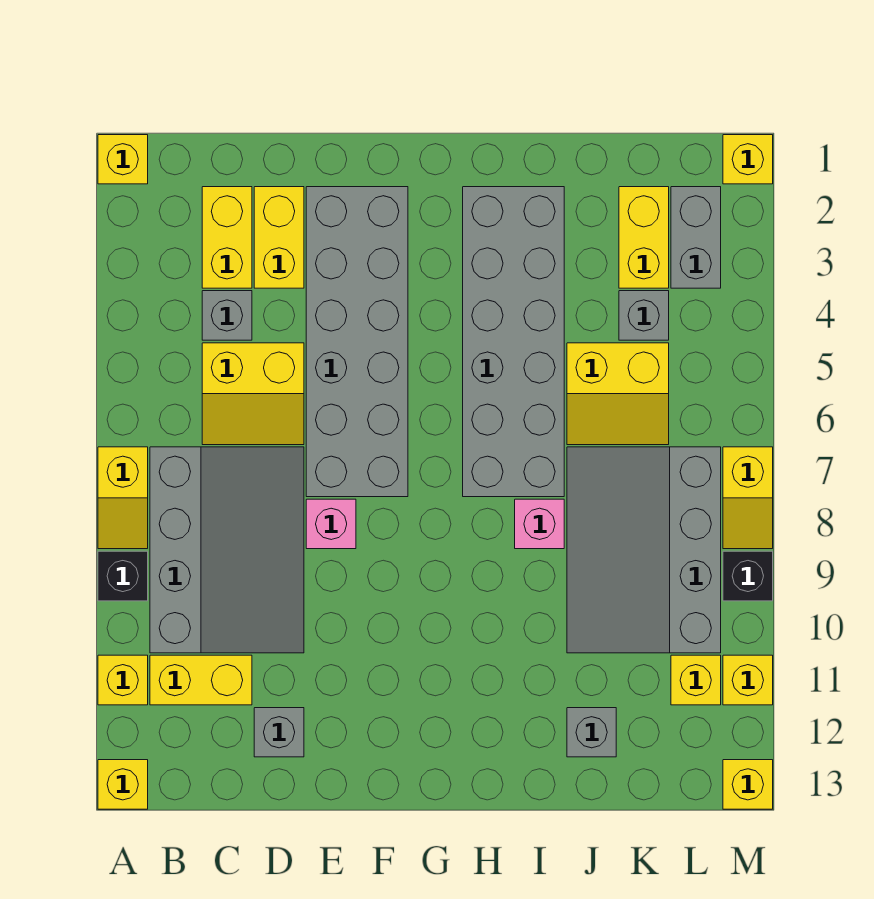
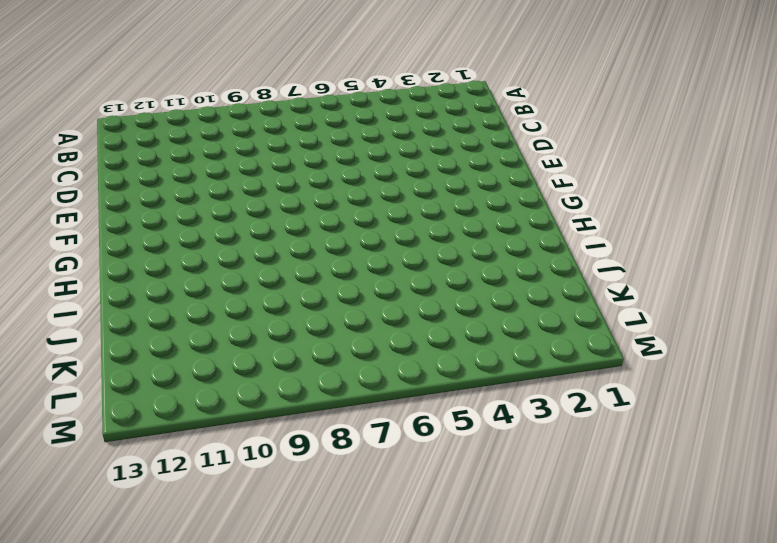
none -> yellow brick A1 level 1
none -> yellow slope A7:A8 level 1 top 7
none -> black brick A9 level 1

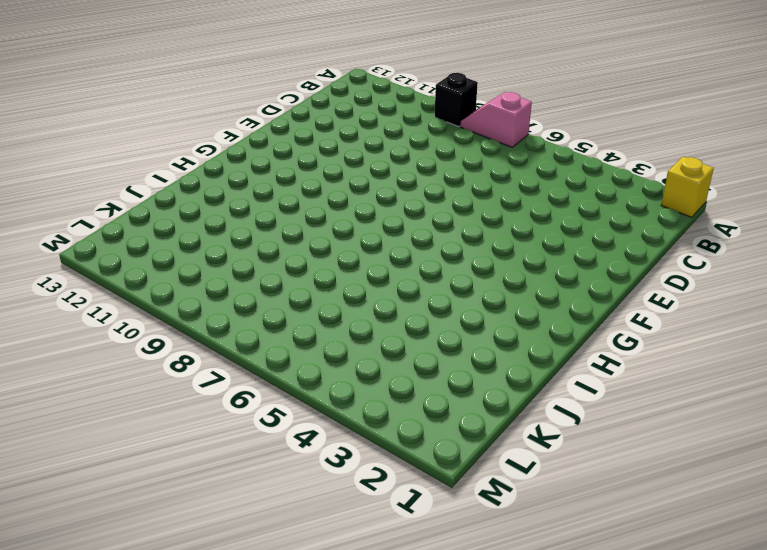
pink slope A7:A8 level 1 top 7 -> yellow slope A7:A8 level 1 top 7
none -> yellow brick A11 level 1
none -> yellow brick A13 level 1
none -> grey slope B7:D10 level 1 top B

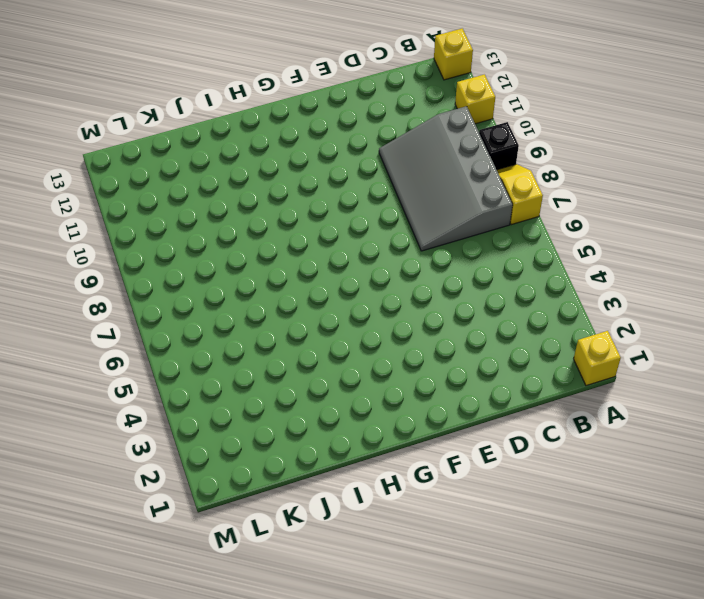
none -> yellow brick B11:C11 level 1
none -> yellow brick C2:C3 level 1
none -> grey brick C4 level 1

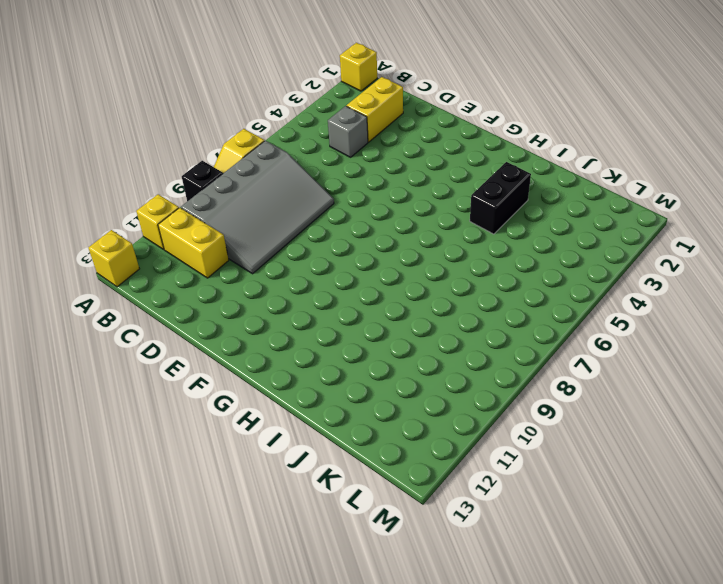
black brick I3:I4 level 1 -> grey brick H2:I7 level 1
none -> yellow slope C5:D6 level 1 top 5
none -> yellow brick D2:D3 level 1
none -> grey brick D12 level 1

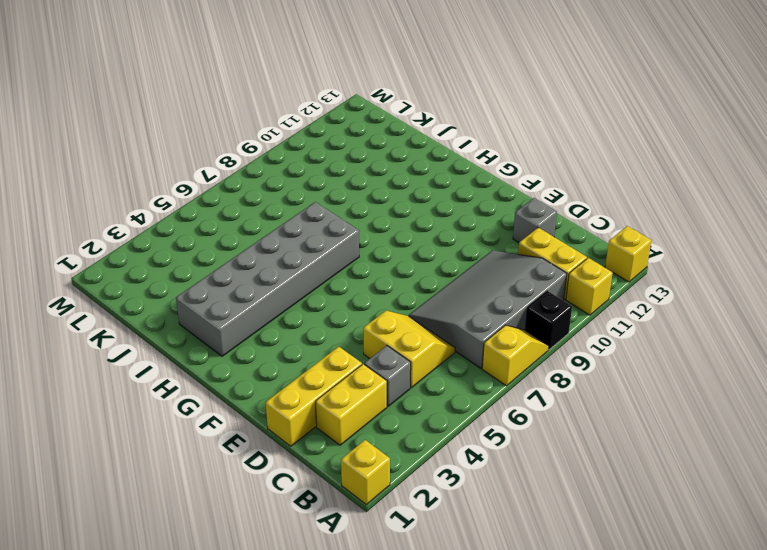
yellow brick D1:D3 level 1 -> yellow brick D2:D3 level 1
none -> grey brick E2:F7 level 1
none -> pink brick E8 level 1
none -> pink brick I8 level 1

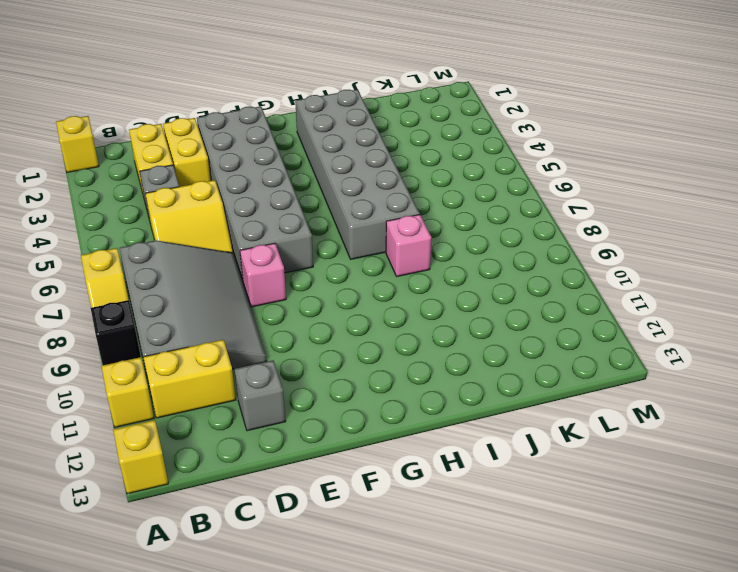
none -> yellow slope J5:K6 level 1 top 5
none -> grey slope J7:L10 level 1 top L
none -> grey brick J12 level 1

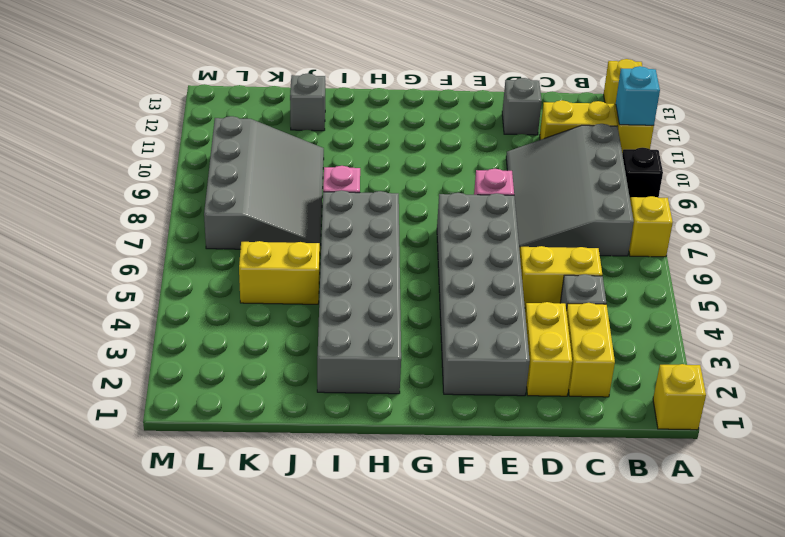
cyan brick A11 level 2 -> none
none -> yellow brick K2:K3 level 1
none -> grey brick K4 level 1
none -> grey brick L2:L3 level 1

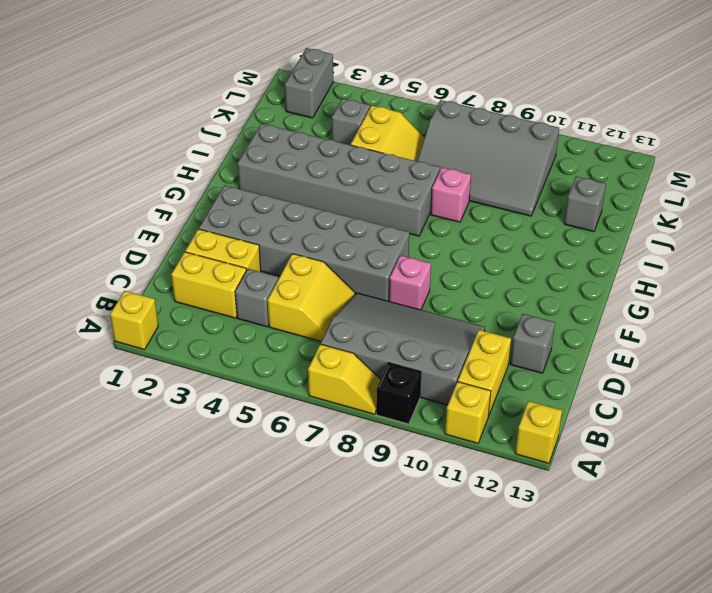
grey brick L2:M2 level 1 -> grey brick L2:L3 level 1
none -> yellow brick K2:K3 level 1
none -> yellow brick L11 level 1
none -> yellow brick M1 level 1

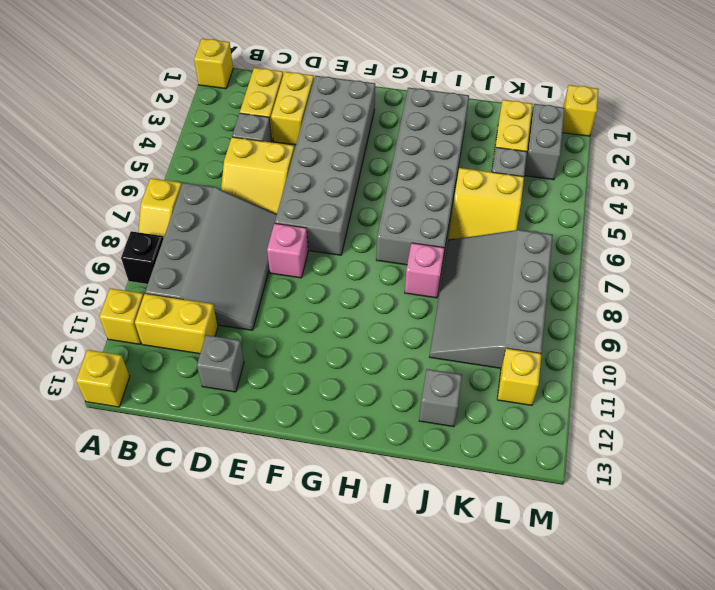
none -> yellow slope M7:M8 level 1 top 7
none -> black brick M9 level 1
none -> yellow brick M11 level 1

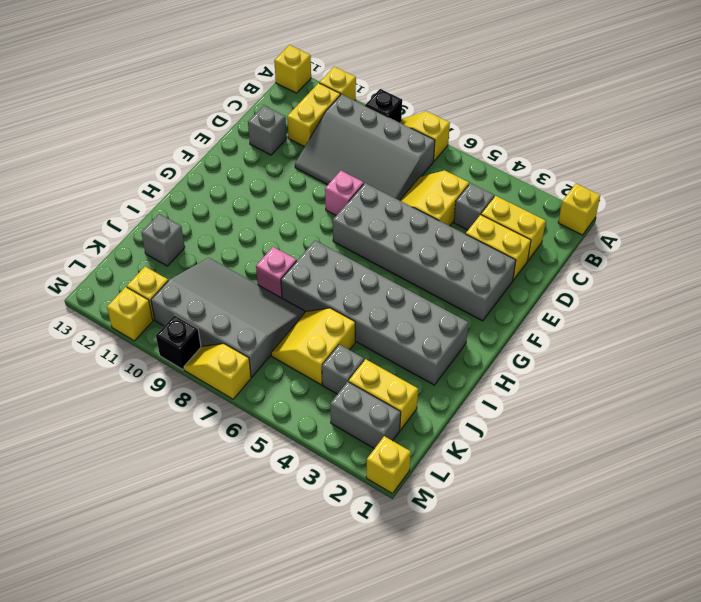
none -> yellow brick M13 level 1

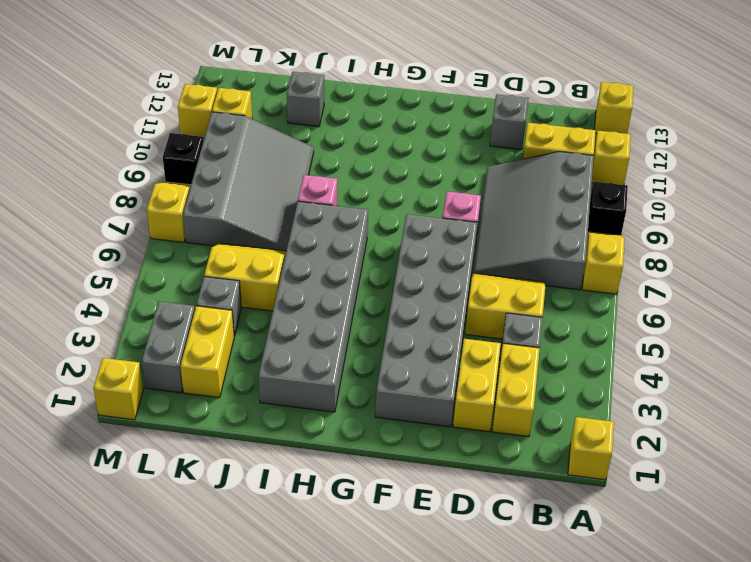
none -> yellow brick M13 level 1

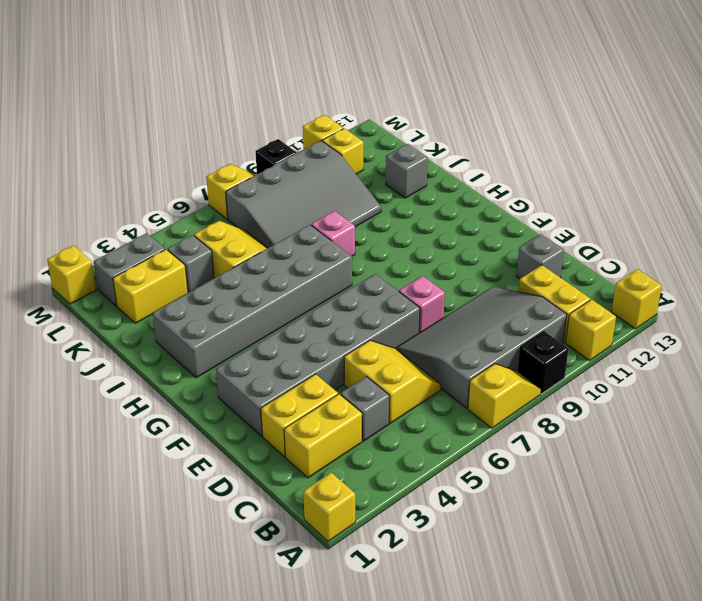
none -> yellow brick M13 level 1

